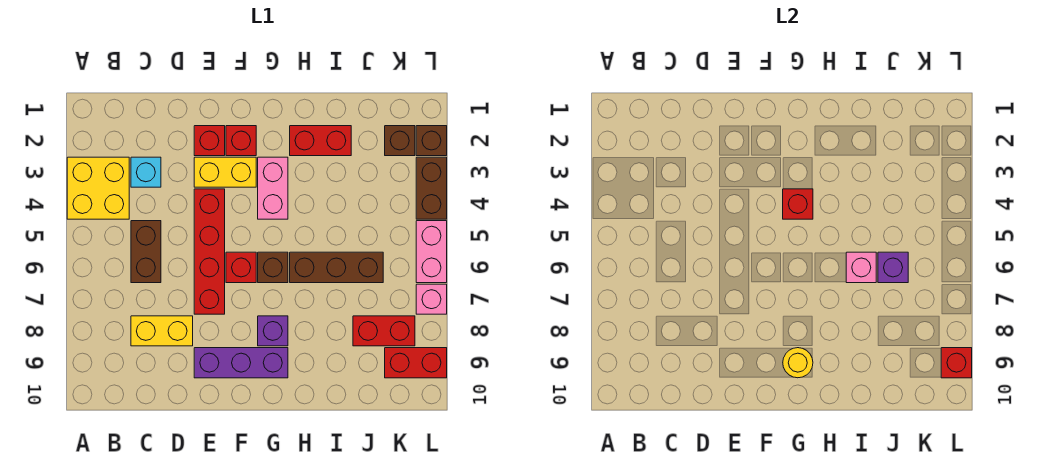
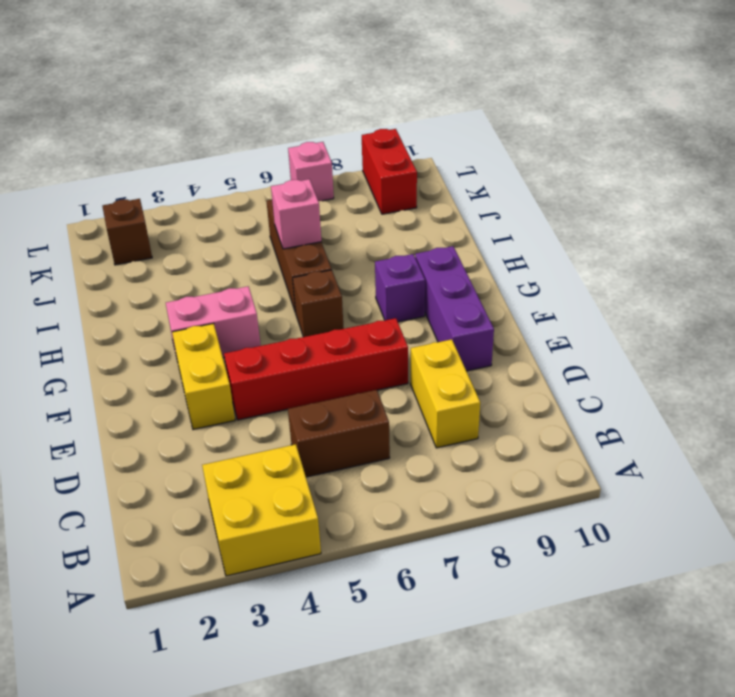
none -> cyan brick C3 level 1
none -> red brick E2 level 1
none -> red brick F2 level 1

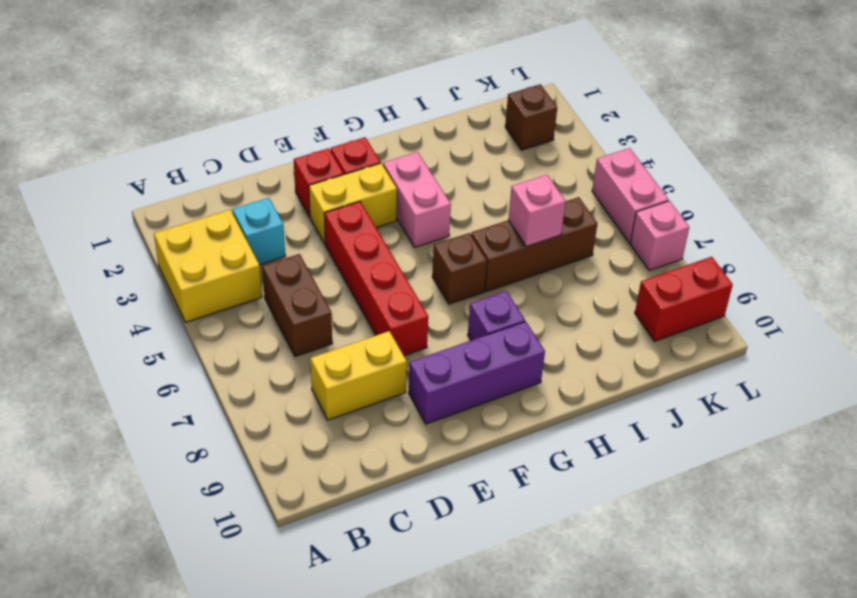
none -> red brick F6 level 1
none -> red brick H2:I2 level 1
none -> red brick J8:K8 level 1

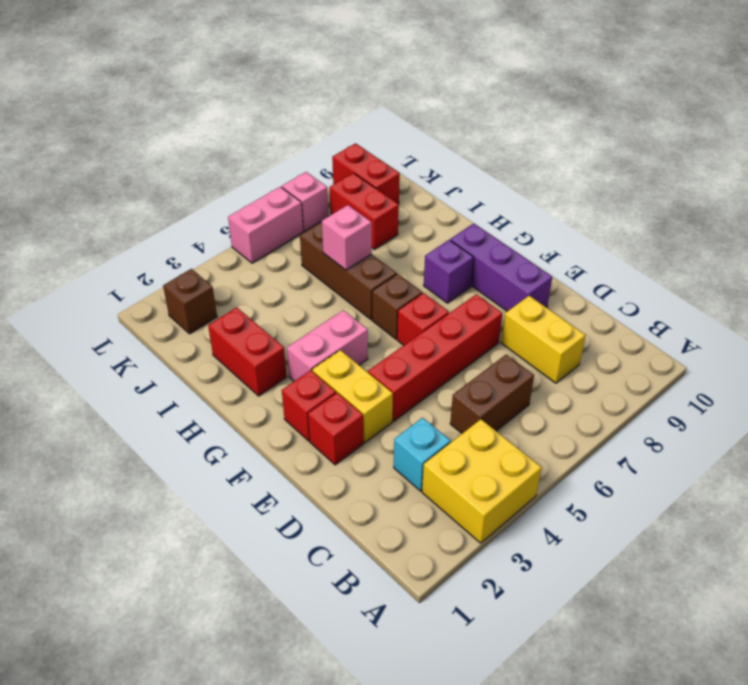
none -> brown brick L2 level 1
none -> brown brick L3:L4 level 1
none -> red brick G4 level 2

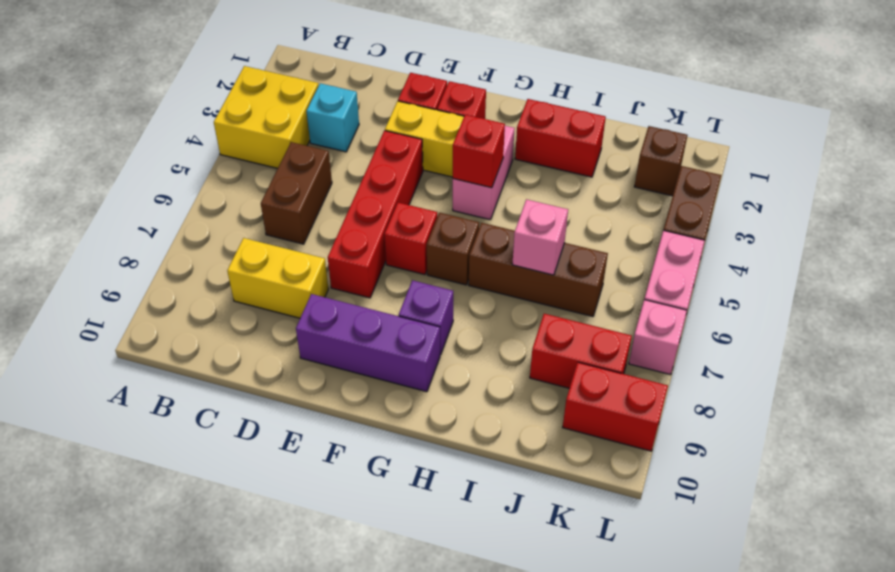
none -> brown brick L2 level 1
none -> yellow round brick G9 level 2
none -> purple brick J6 level 2

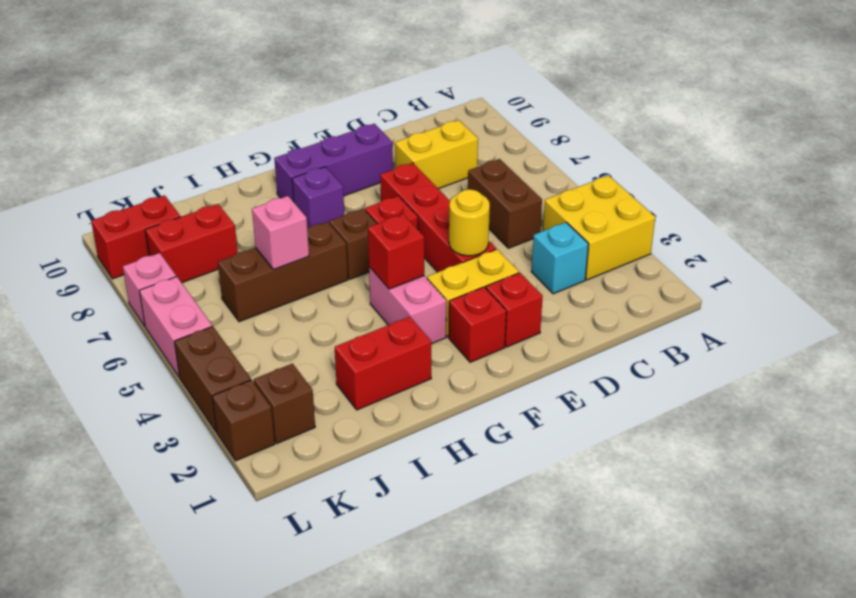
yellow round brick E4 level 2 -> yellow round brick G9 level 2
none -> purple brick J6 level 2
none -> red brick L9 level 2

